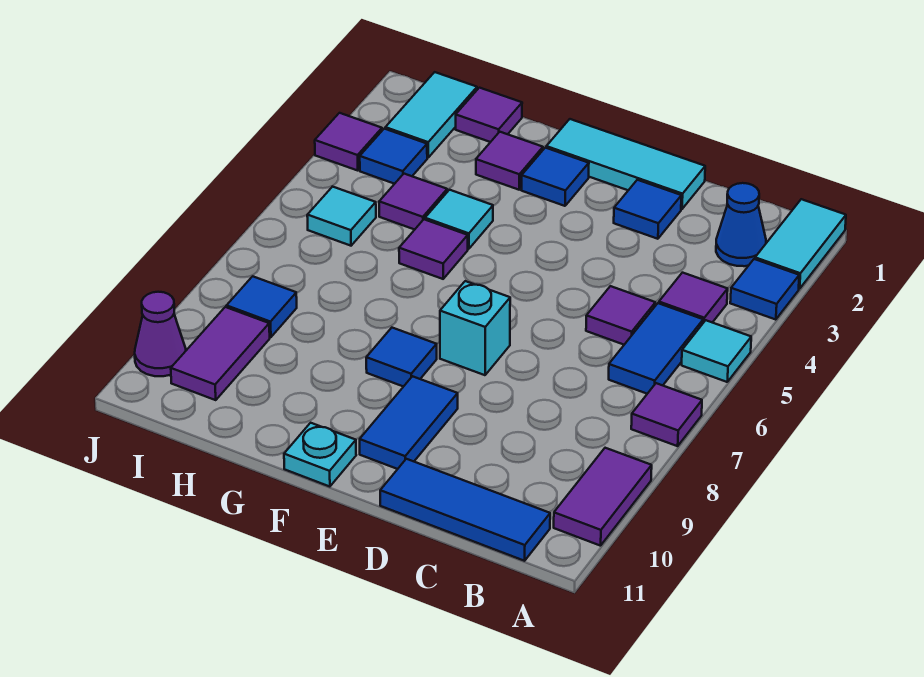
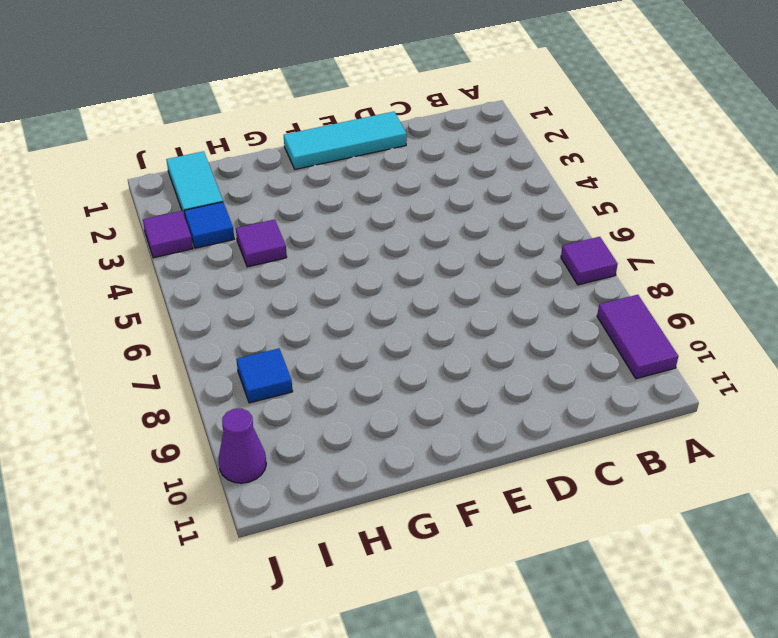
none -> cyan tile A1:A2 level 1
none -> blue tile A3 level 1
none -> cyan tile A5 level 1

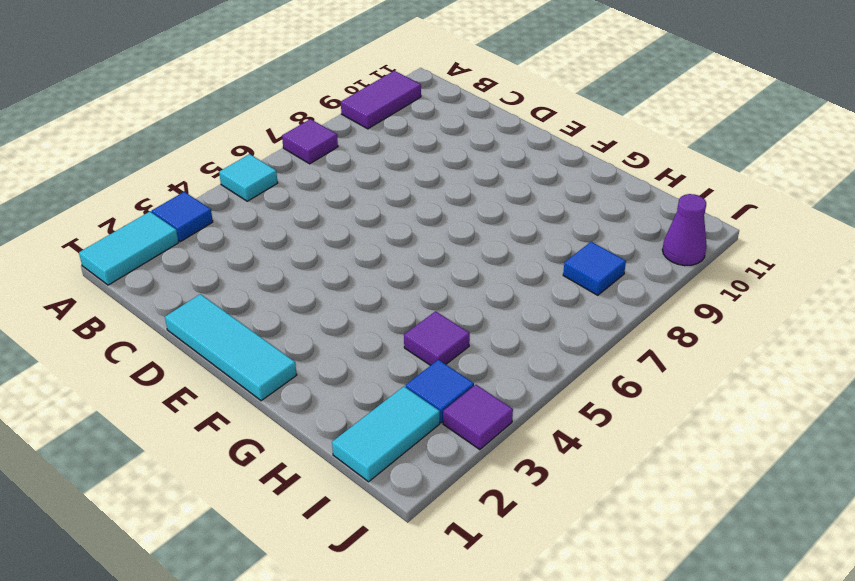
none -> blue cone B2 level 1
none -> purple tile B4 level 1
none -> blue tile B5:B6 level 1

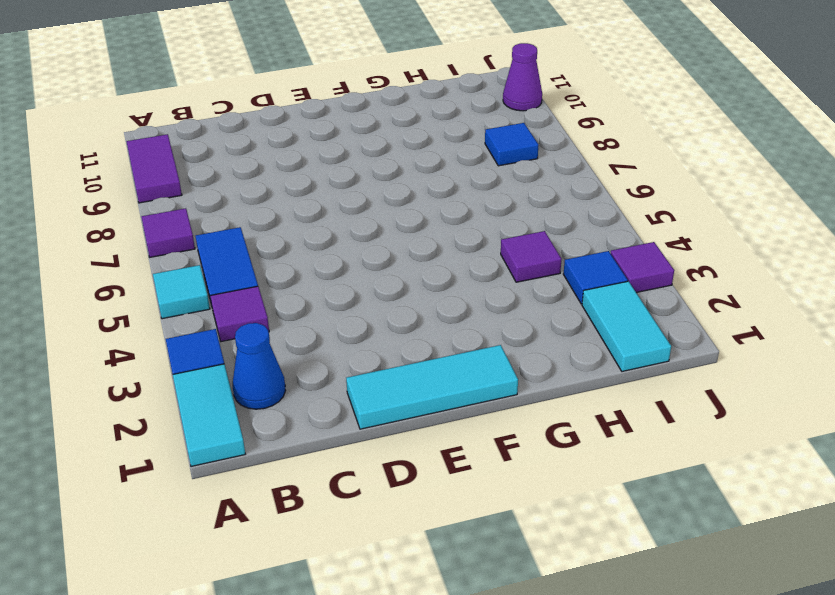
none -> blue tile B11:D11 level 1
none -> purple tile C5 level 1
none -> blue tile D2 level 1

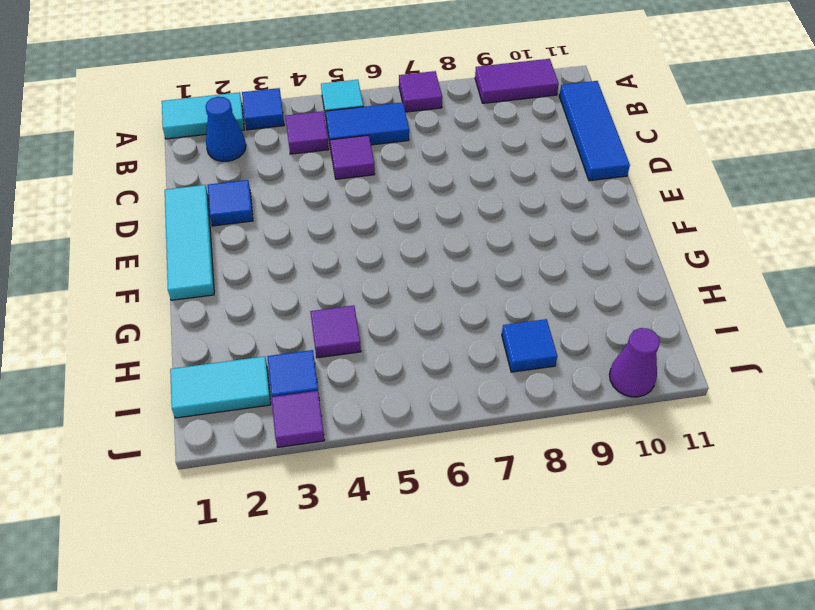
none -> cyan brick E7 level 1
none -> blue tile E9:E10 level 1
none -> blue tile F2 level 1

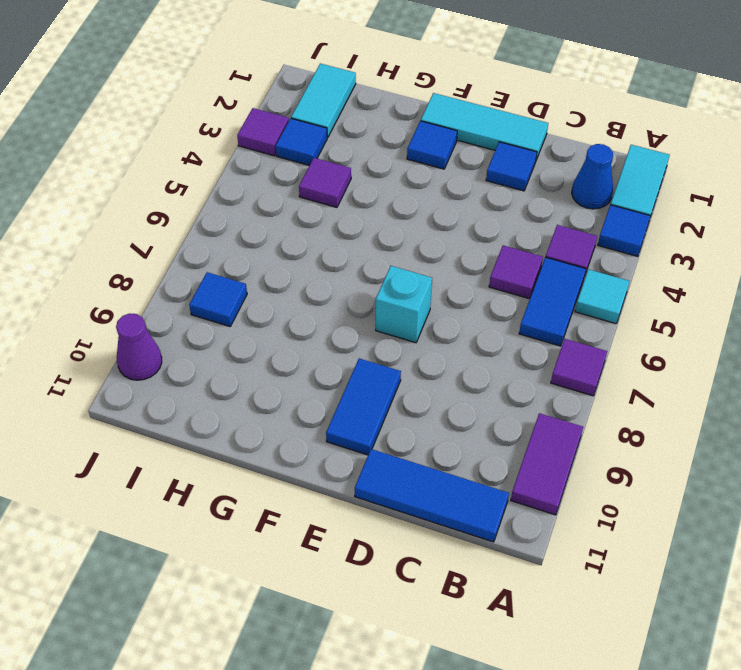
none -> blue tile F8 level 1
none -> cyan plate F11 level 1
none -> purple tile G2 level 1

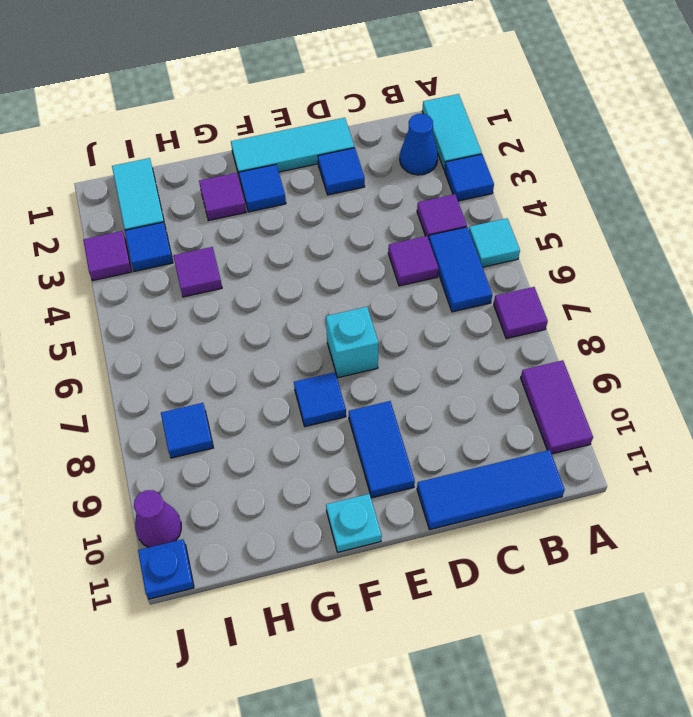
blue plate J11 level 1 -> none
none -> cyan tile G4 level 1
none -> purple tile G5 level 1
none -> purple tile H1 level 1

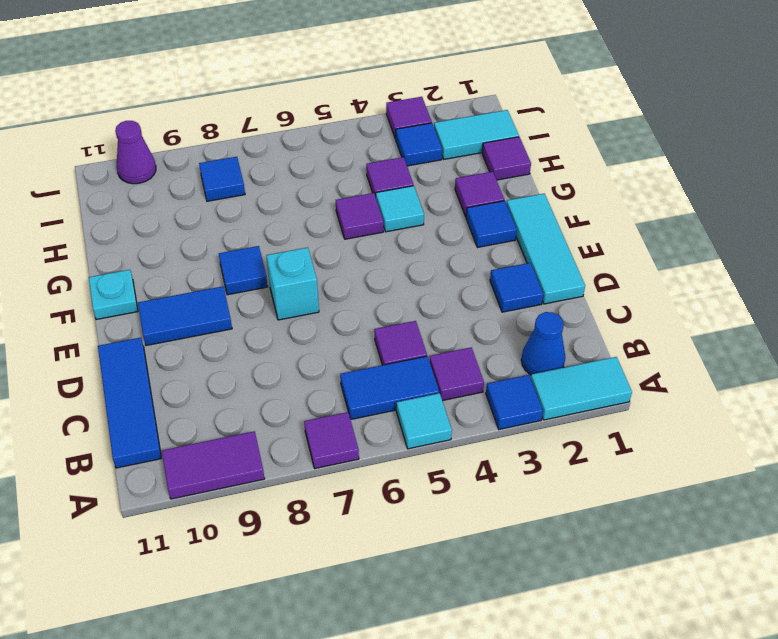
none -> cyan tile I5 level 1
none -> purple tile I9:I10 level 1

